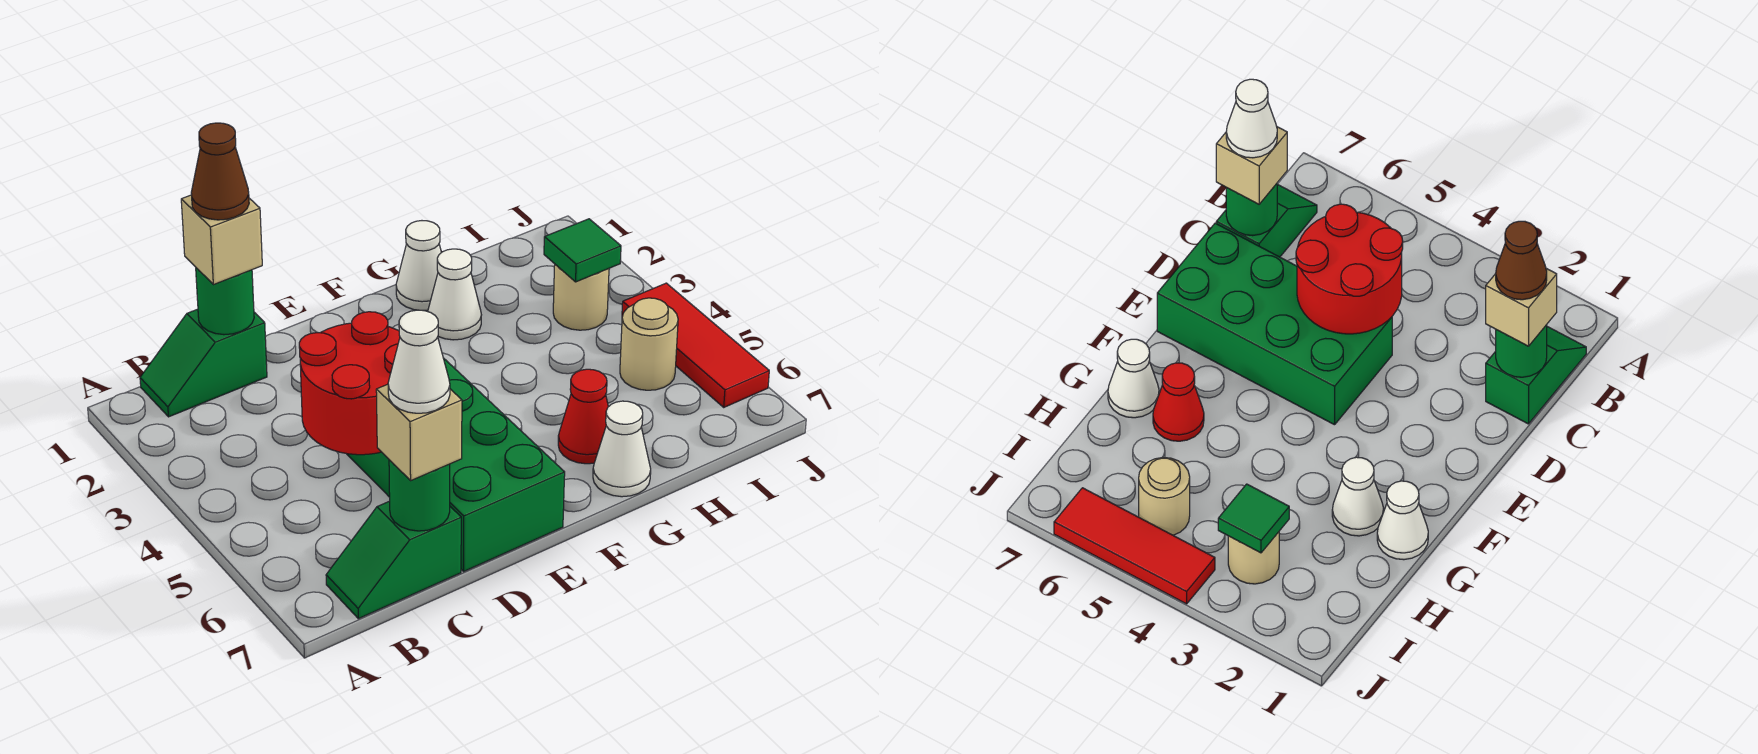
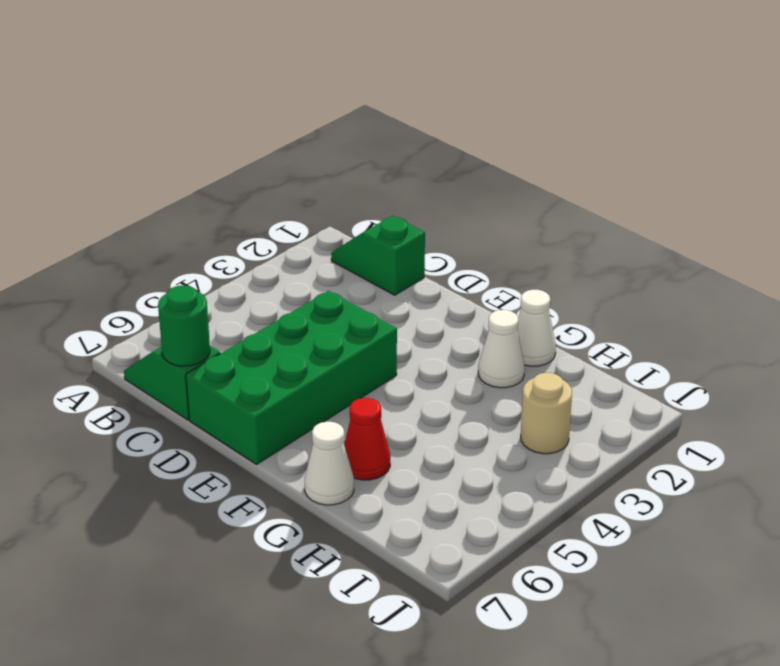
none -> tan round brick I5 level 1
none -> red tile J4:J6 level 1
none -> green round brick C1 level 2

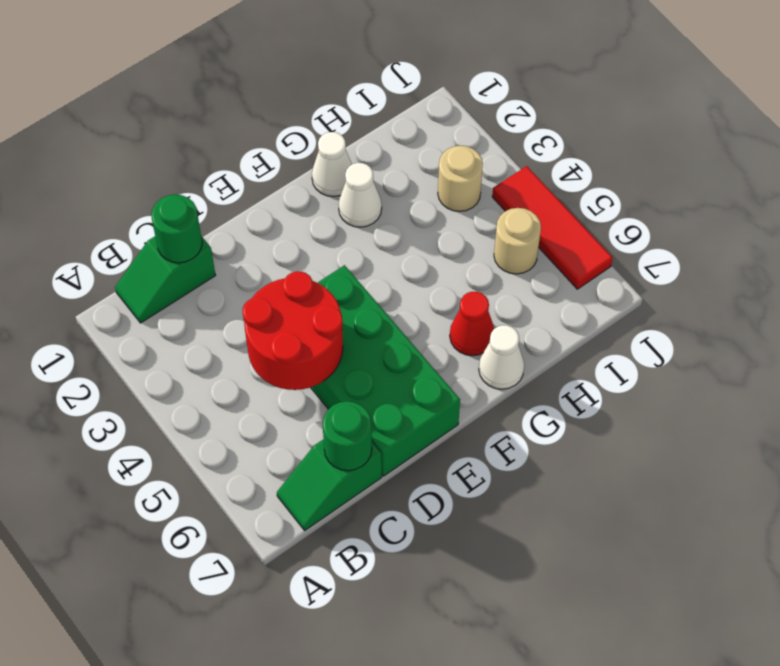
none -> green tile I3 level 2
none -> tan brick C1 level 3
none -> tan brick C7 level 3

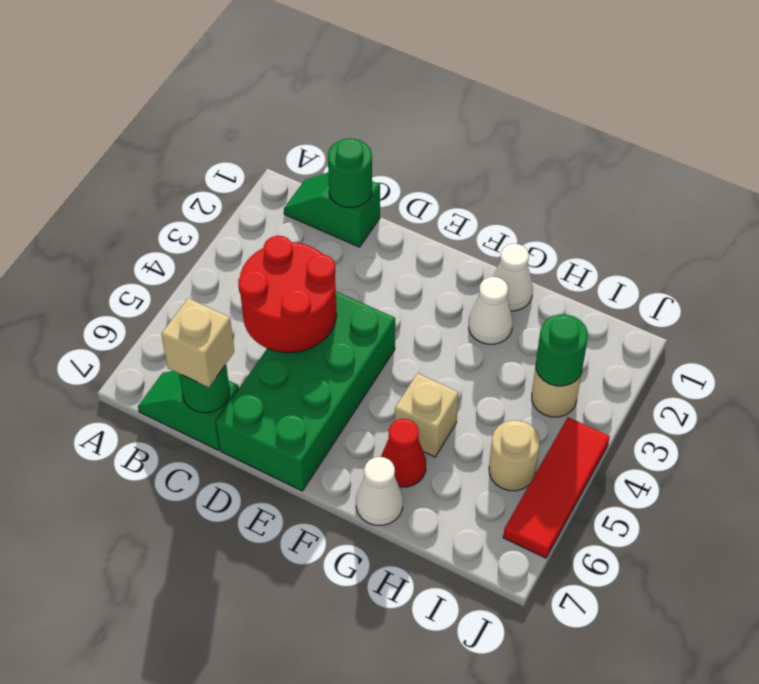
tan brick G5 level 1 -> tan brick C1 level 3
green round brick I3 level 2 -> green tile I3 level 2
none -> brown cone C1 level 4
none -> white cone C7 level 4

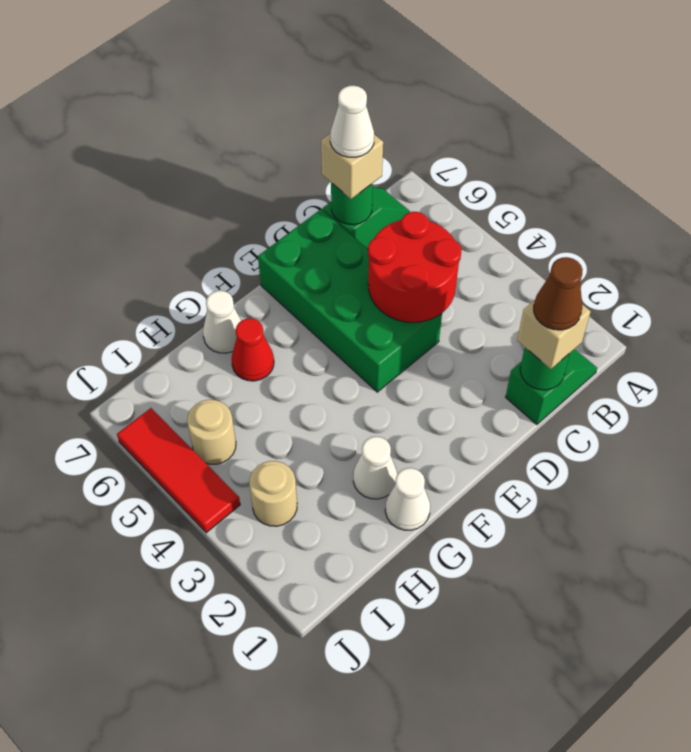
none -> green tile I3 level 2

